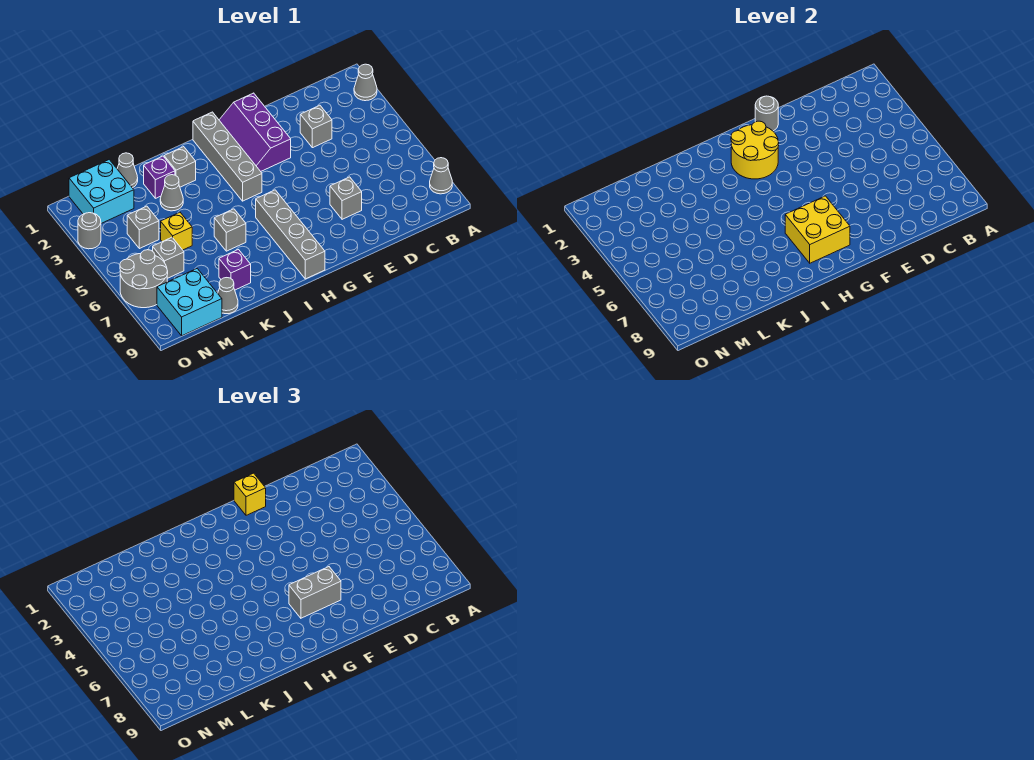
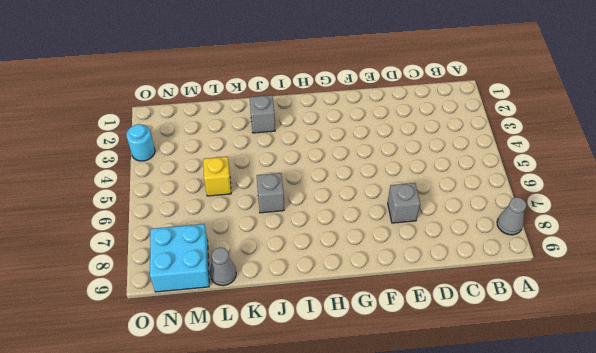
cyan round brick O3 level 1 -> grey round brick O3 level 1
none -> grey cone A2 level 1
none -> grey brick D3 level 1
none -> purple slope F1:G3 level 1 top F

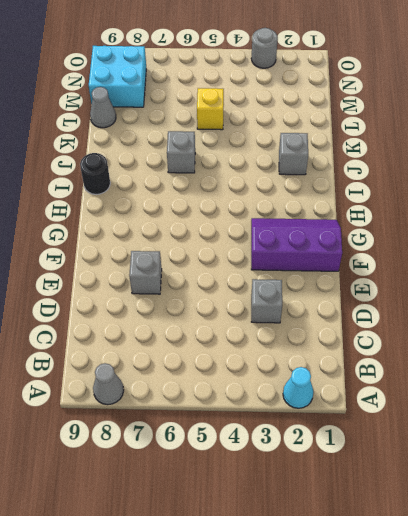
cyan cone A2 level 1 -> grey cone A2 level 1
black round brick I9 level 1 -> none
none -> grey brick H1:H4 level 1
none -> grey brick H6:H9 level 1
none -> purple brick K2 level 1

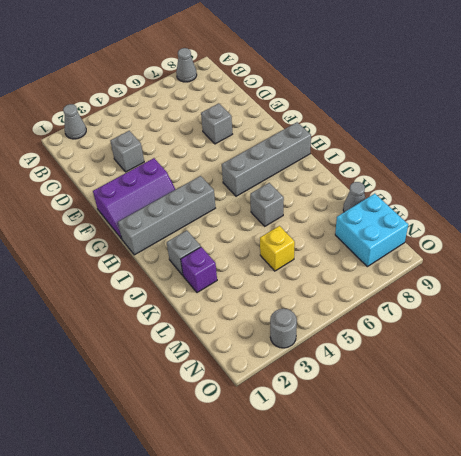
none -> grey cone K3 level 1
none -> purple brick K8 level 1
none -> grey cone L1 level 1

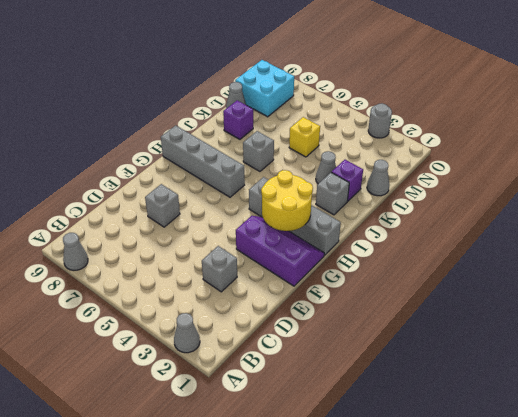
none -> cyan brick M1:N2 level 1
none -> grey brick M4 level 1
none -> grey brick M6 level 1

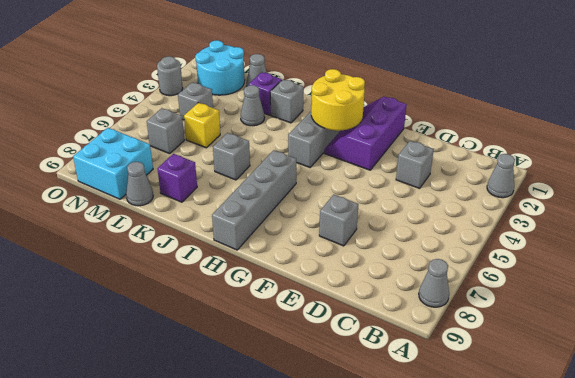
cyan round brick M1:N2 level 1 -> cyan brick M1:N2 level 1
none -> grey round brick N6:O7 level 1
none -> grey round brick F1 level 2
none -> yellow brick G7:H8 level 2

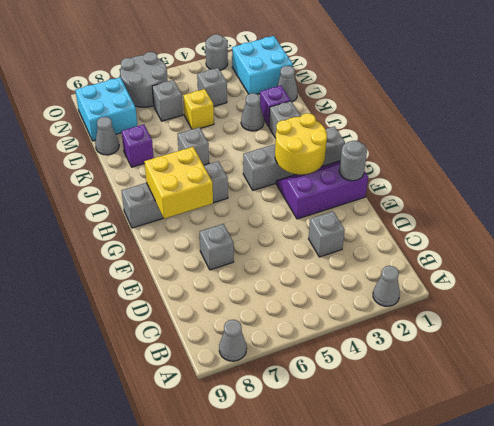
none -> yellow brick F1 level 3
none -> grey brick F7:G7 level 3

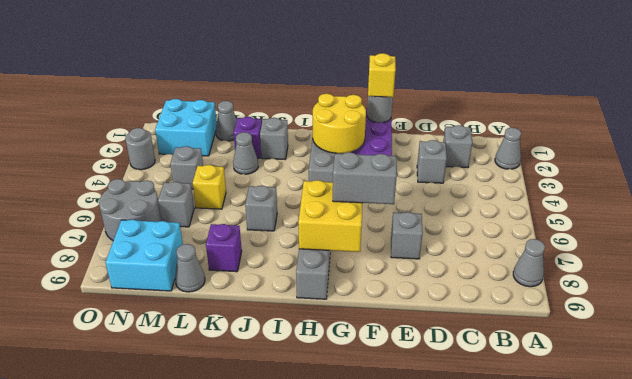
grey brick C2 level 1 -> none

